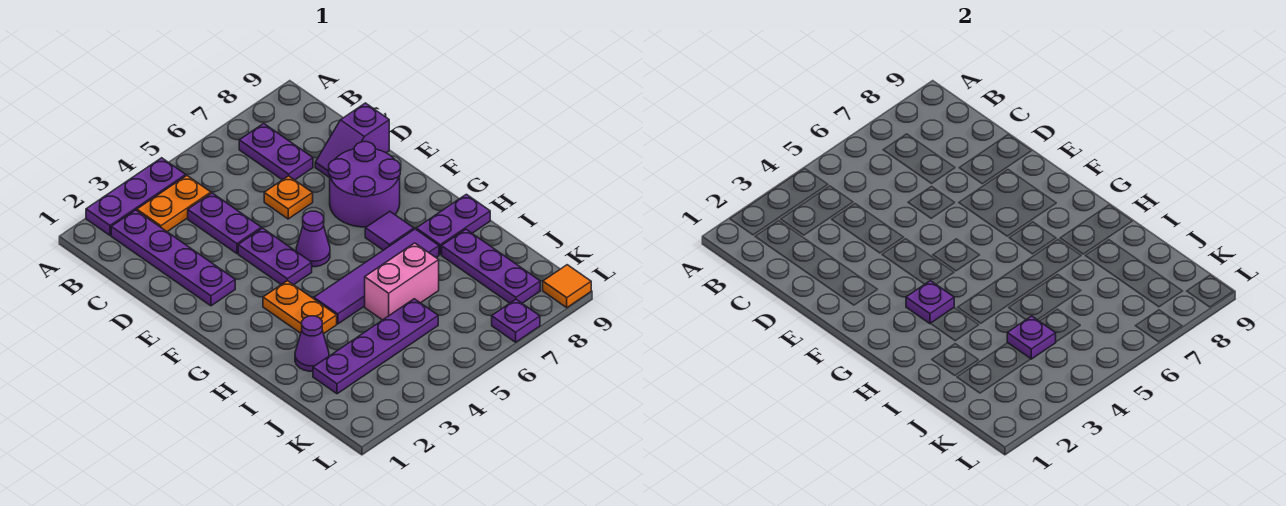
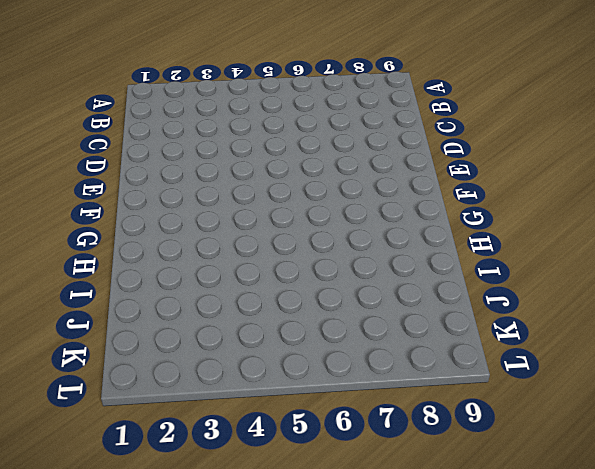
none -> purple plate A2:A4 level 1
none -> purple plate B2:E2 level 1
none -> orange plate B3:B4 level 1

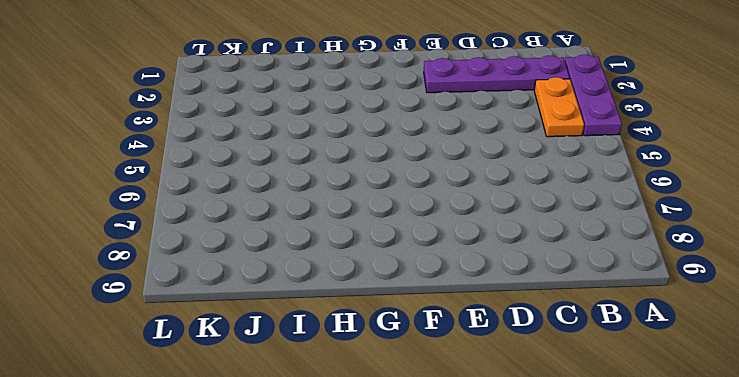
none -> purple plate B7:C7 level 1
none -> purple plate C4:D4 level 1
none -> orange plate D6 level 1

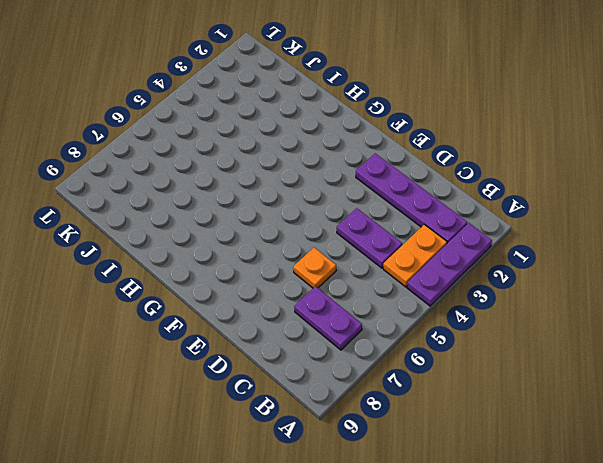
none -> purple slope D8:D9 level 1 top 9
none -> purple plate E4:F4 level 1
none -> purple round brick E7:F8 level 1

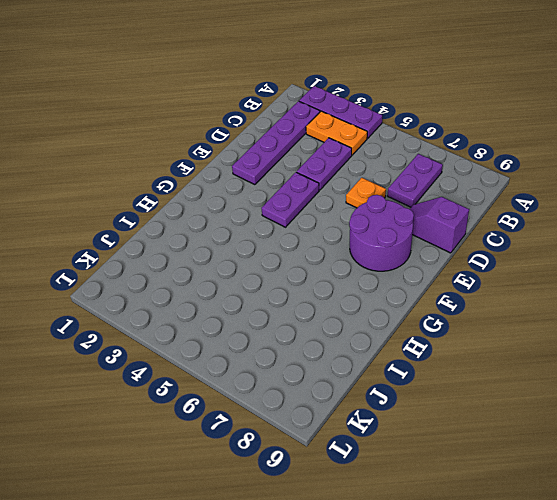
none -> purple cone F5 level 1
none -> orange plate G3:H3 level 1
none -> purple tile G7 level 1

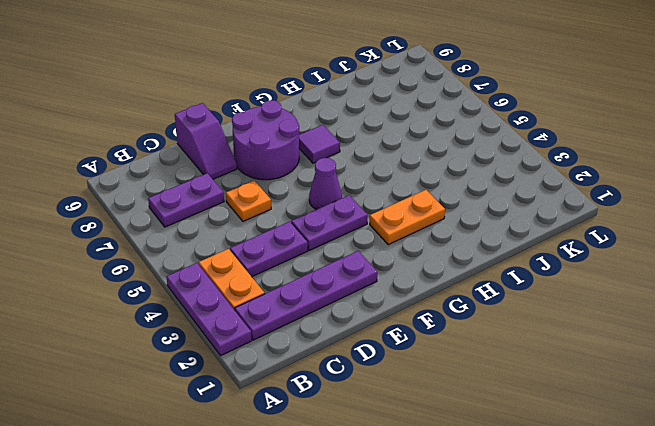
none -> purple tile H4:H7 level 1
none -> purple plate H8:H9 level 1
none -> purple cone I2 level 1

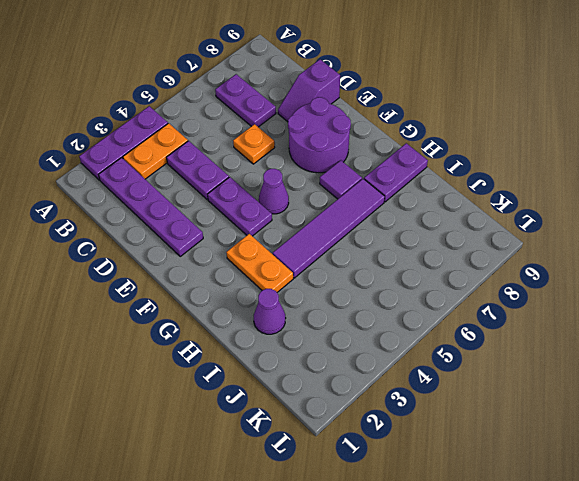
none -> pink brick I5:I6 level 1
none -> purple plate I8:K8 level 1
none -> purple plate J2:J5 level 1

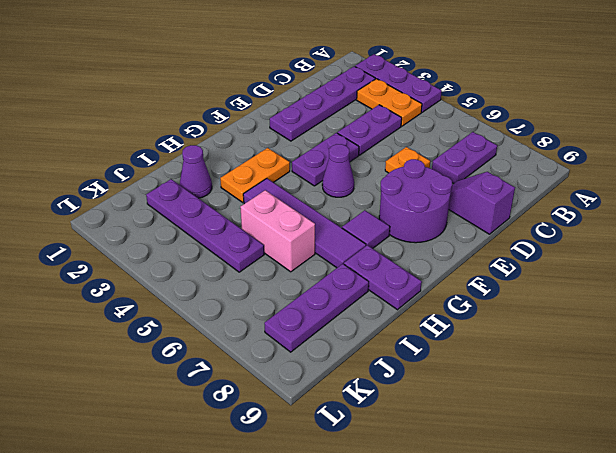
none -> purple plate L7 level 1
none -> orange tile L9 level 1
none -> purple plate G3 level 2

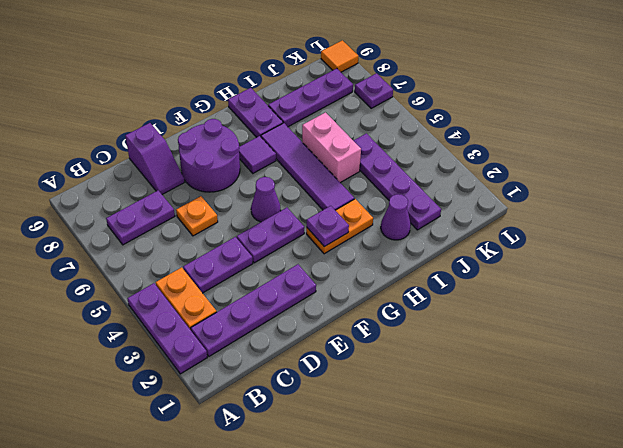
none -> purple plate J4 level 2

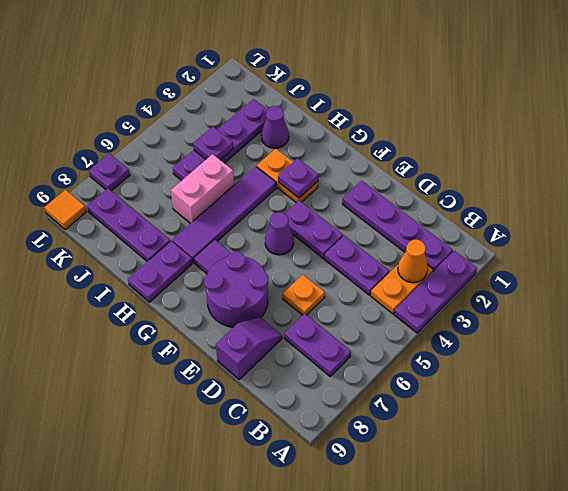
orange cone B3 level 2 -> none

